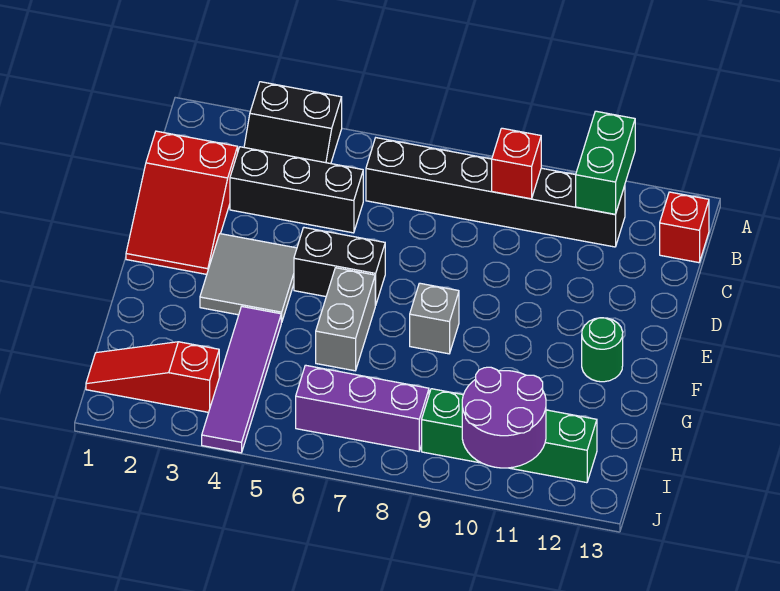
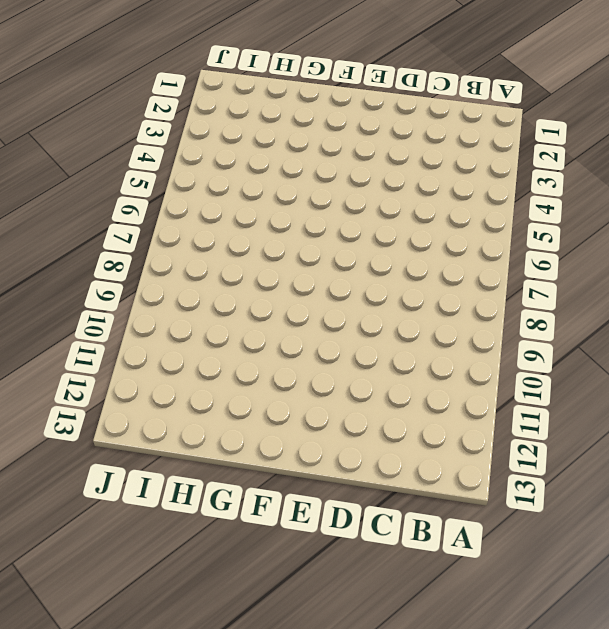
none -> black slope A3:B4 level 1 top A
none -> black brick B6:B11 level 1
none -> red brick B13 level 1

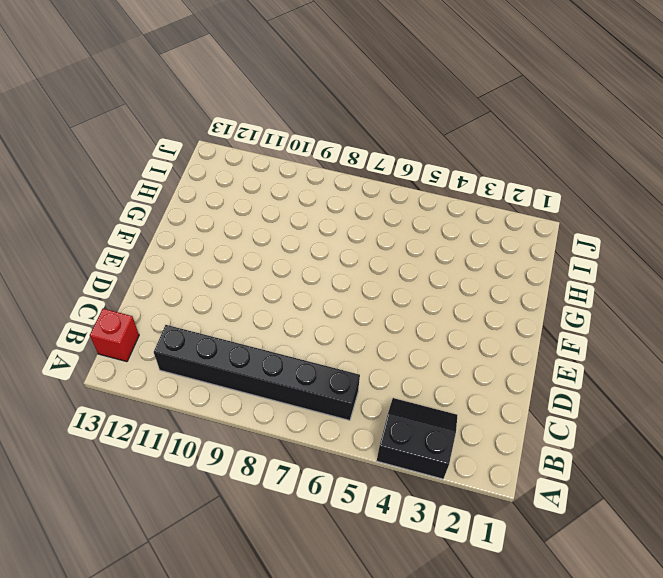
none -> red slope C1:E2 level 1 top C
none -> black brick C3:C5 level 1
none -> grey tile E3:F4 level 1

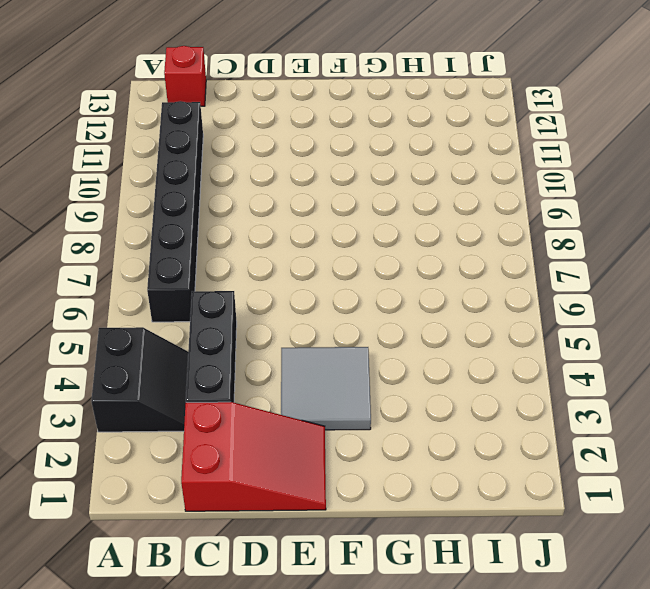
none -> black brick E5:E6 level 1
none -> grey brick F6:G6 level 1
none -> grey brick F8 level 1

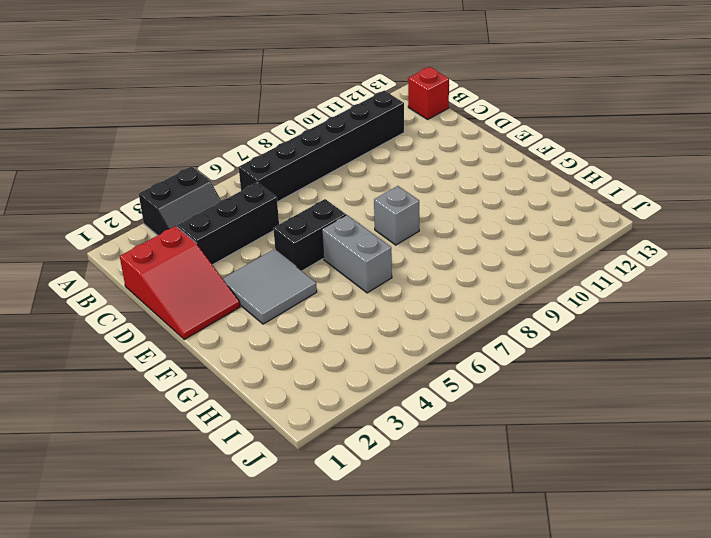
none -> green round brick F12 level 1
none -> purple tile G4:J4 level 1
none -> red slope I1:I3 level 1 top 3

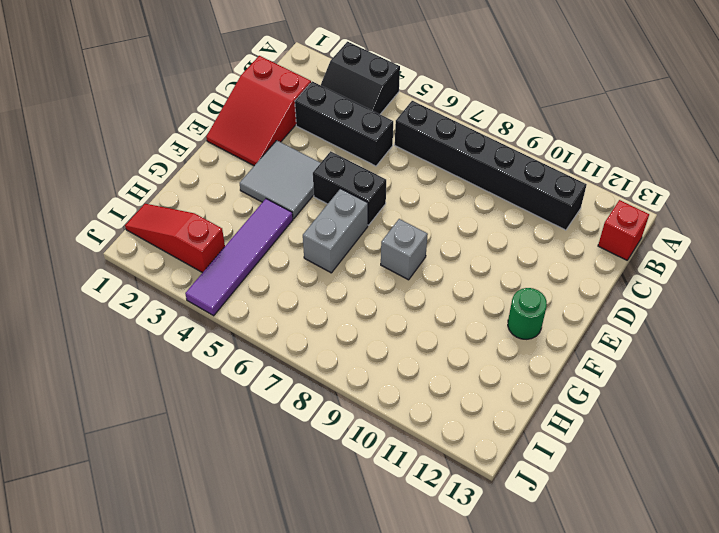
none -> purple brick I6:I8 level 1
none -> green brick I9:I12 level 1
none -> green brick A11:B11 level 2

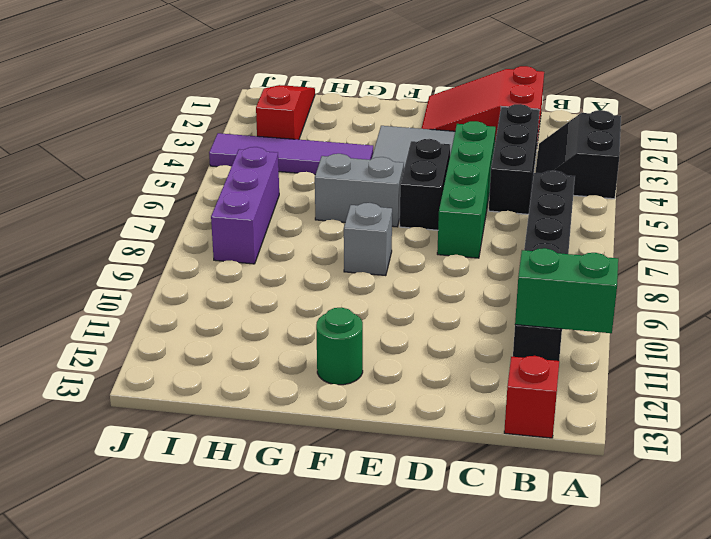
green brick D4:D7 level 1 -> green brick I9:I12 level 1
none -> red brick B9 level 2
none -> purple round brick I10:J11 level 2

